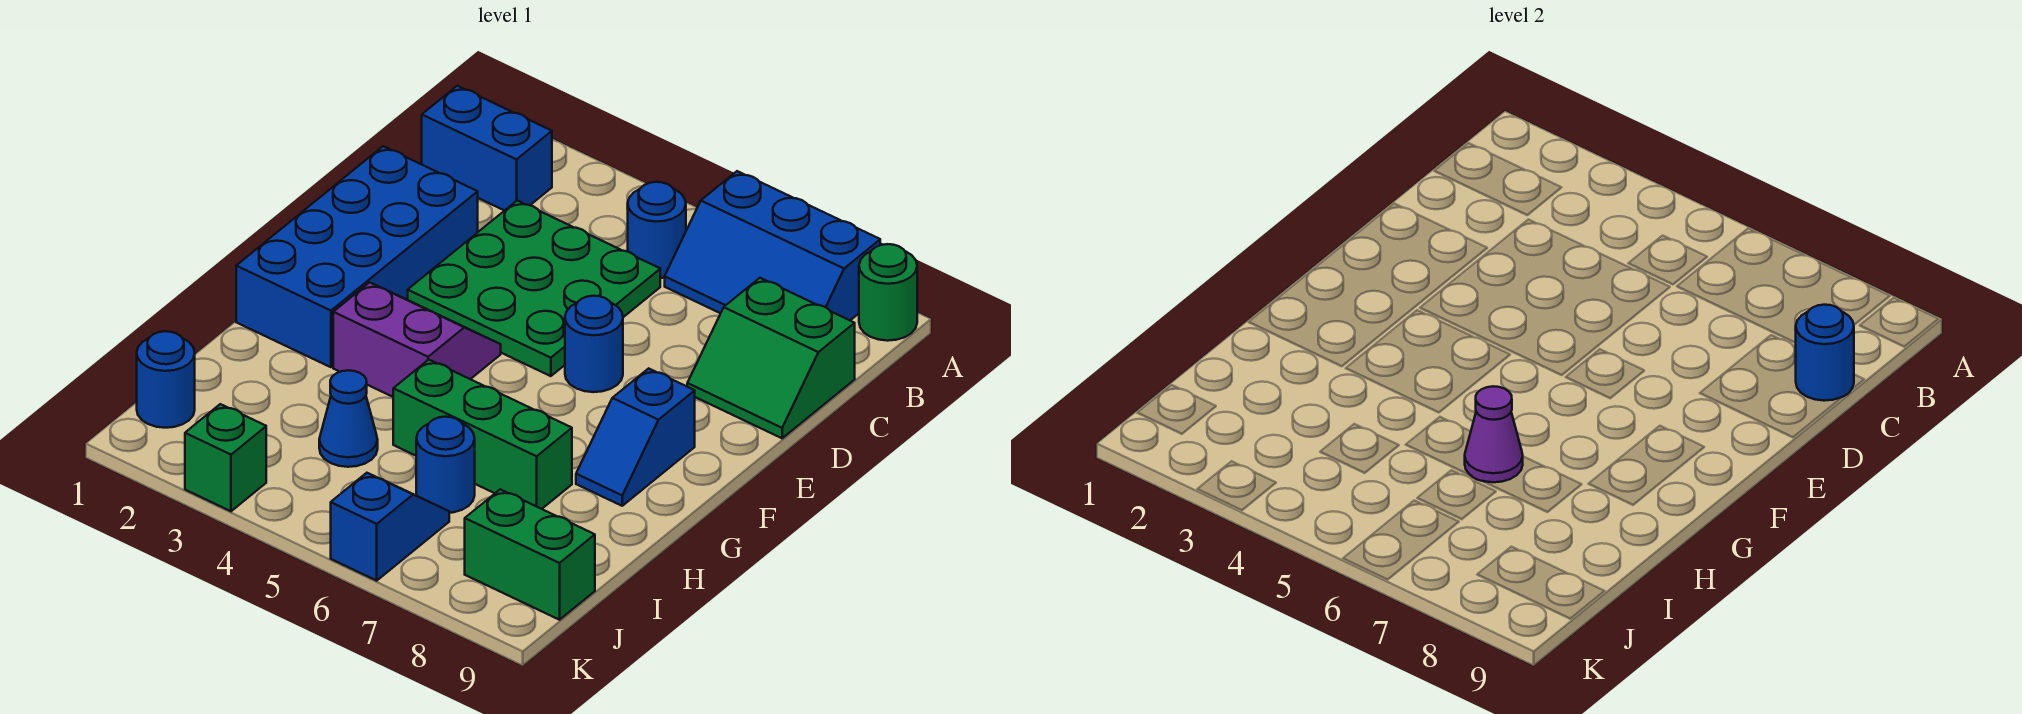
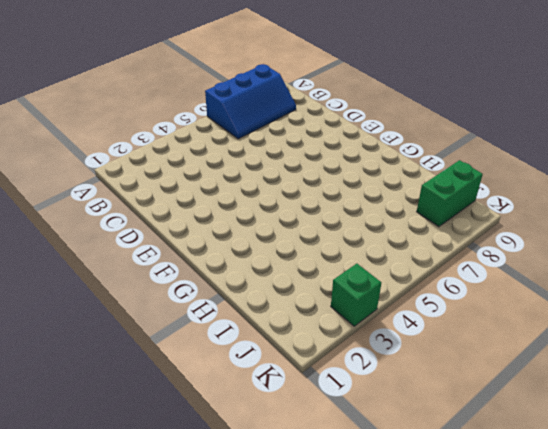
none -> green round brick A9 level 1
none -> blue brick B1:B2 level 1
none -> blue round brick B5 level 1

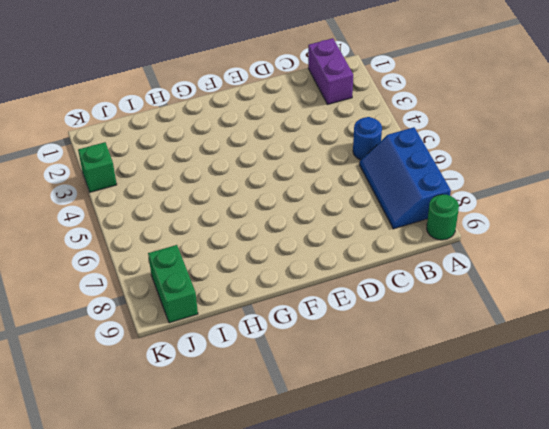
purple brick B1:B2 level 1 -> blue brick B1:B2 level 1
none -> green plate C3:E5 level 1
none -> green slope C8:D9 level 1 top C
none -> blue brick D1:G2 level 1

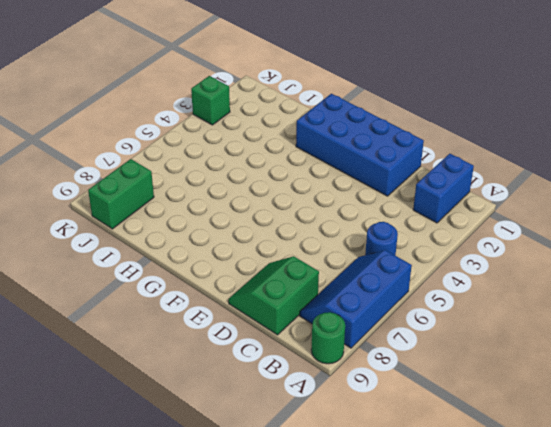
none -> green plate C3:E5 level 1
none -> blue round brick E6 level 1
none -> purple slope F3:G4 level 1 top G

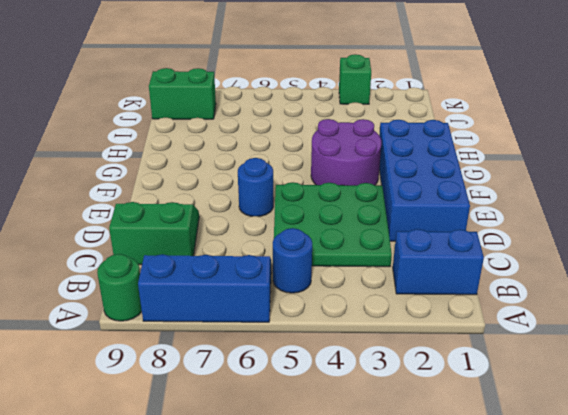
purple round brick F3:G4 level 1 -> purple slope F3:G4 level 1 top G
none -> blue slope F8:G8 level 1 top F
none -> green brick H5:H7 level 1
none -> blue cone I4 level 1

